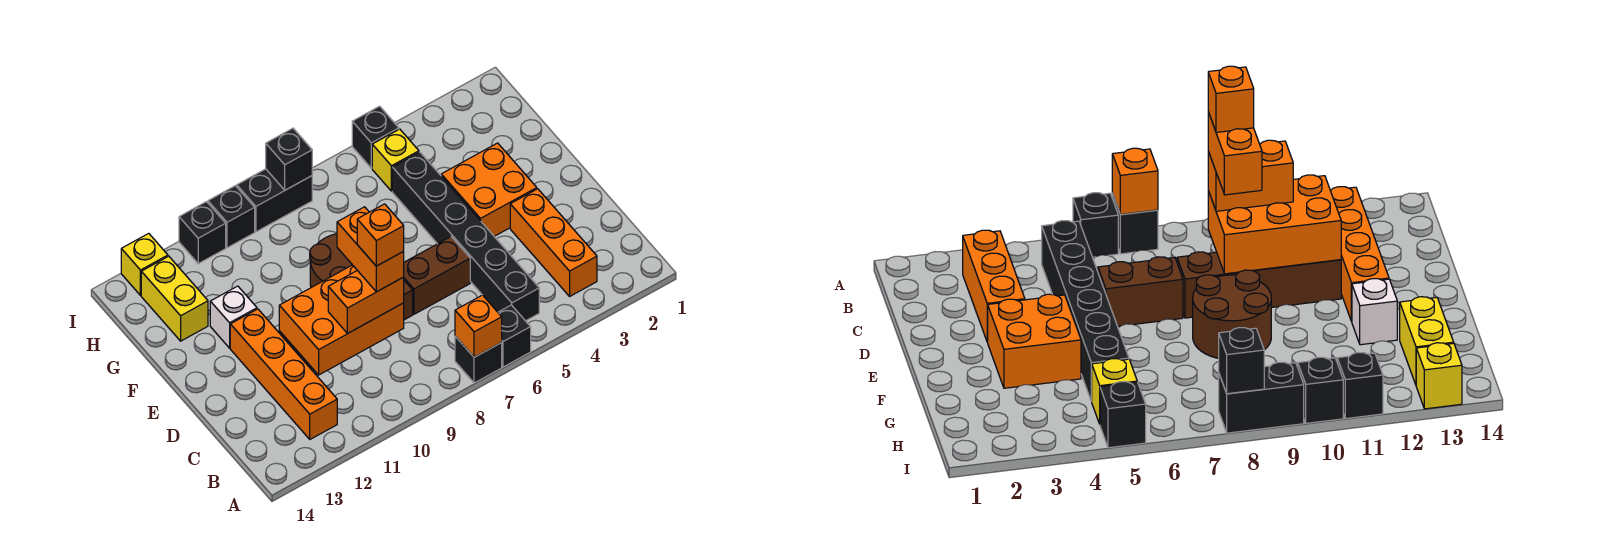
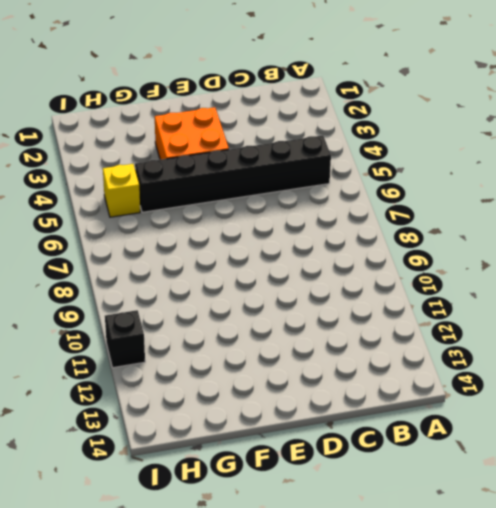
none -> black brick A6 level 1
none -> black brick A7 level 1
none -> orange brick B3:D3 level 1

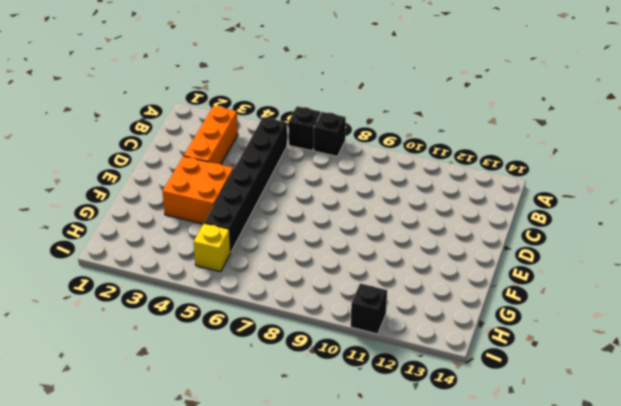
none -> orange brick B12:E12 level 1
none -> brown brick D6:D7 level 1
none -> brown brick D8:D11 level 1

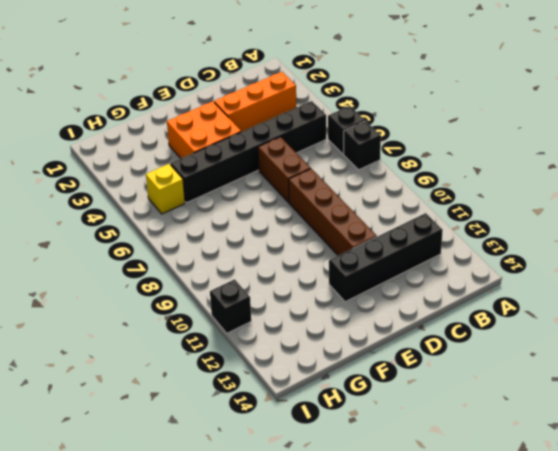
black brick B12:E12 level 1 -> orange brick B12:E12 level 1
none -> brown round brick E8:F9 level 1
none -> white brick F12 level 1
none -> yellow brick G13:H13 level 1

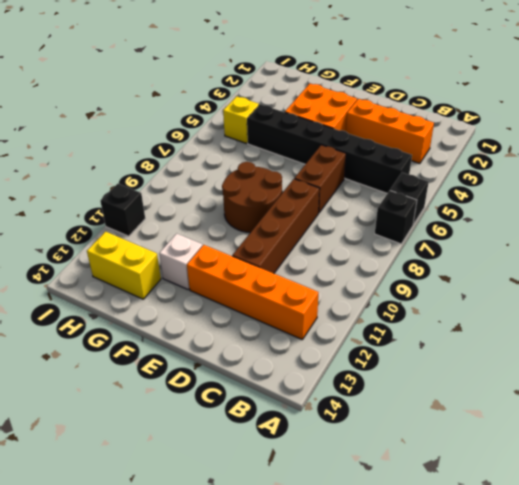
none -> black brick I5 level 1
none -> black brick I8:I9 level 1
none -> black brick I10 level 1

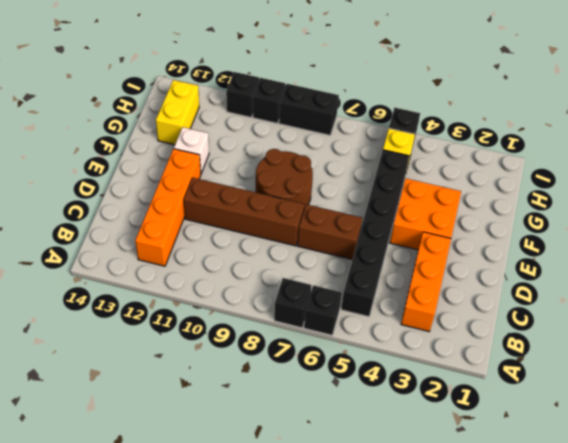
none -> yellow brick I13 level 1
none -> orange brick A7 level 2
none -> orange brick C9:D11 level 2

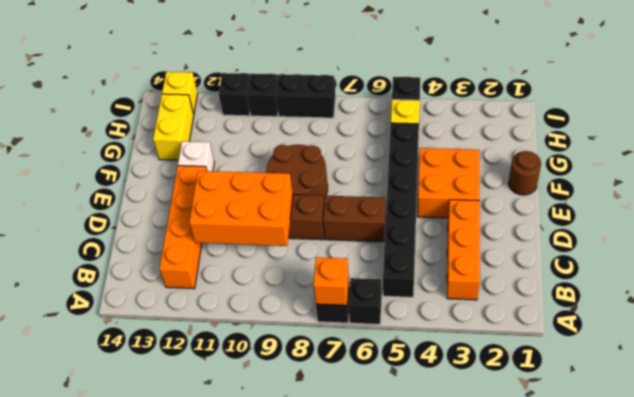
brown round brick F1 level 1 -> none
none -> black brick I8 level 2
none -> orange brick C9:C10 level 3
none -> orange brick C9:D9 level 4

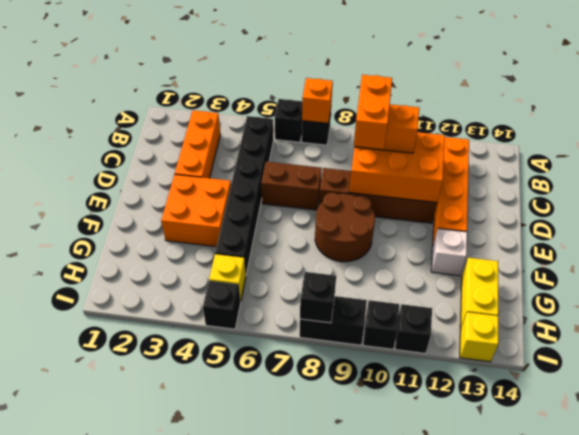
none -> orange brick C9 level 5

